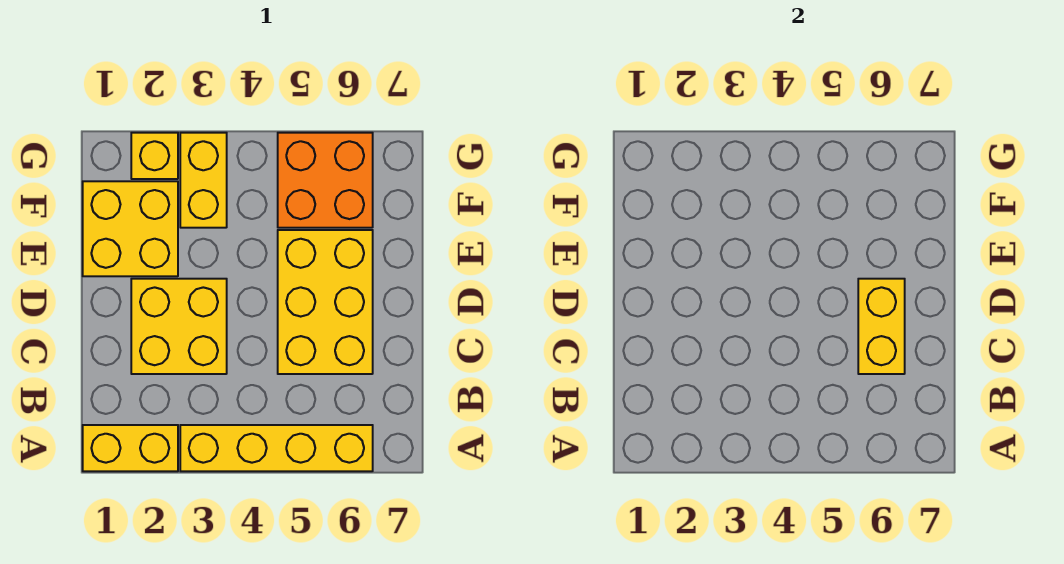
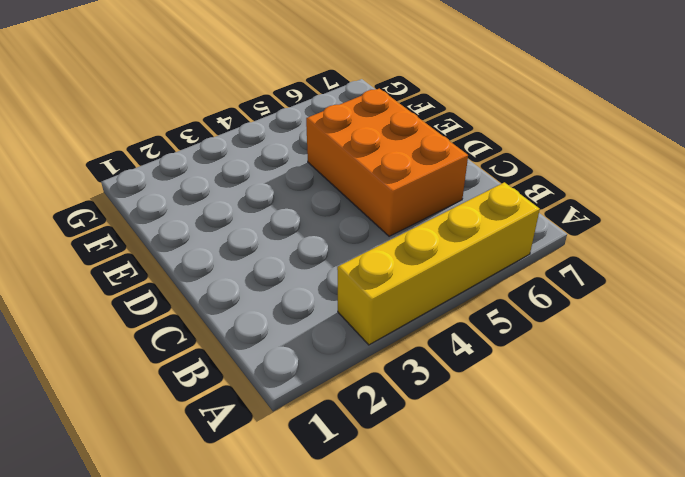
orange brick C5:E6 level 1 -> yellow brick C5:E6 level 1
none -> yellow brick A1:A2 level 1
none -> yellow brick C2:D3 level 1

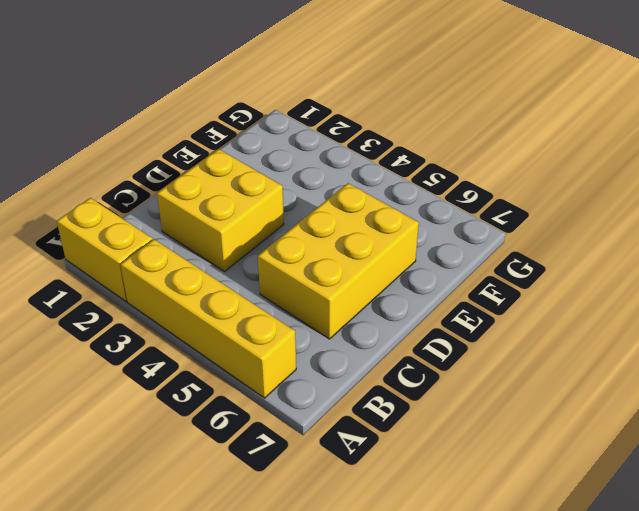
none -> yellow brick E1:F2 level 1
none -> yellow brick F3:G3 level 1

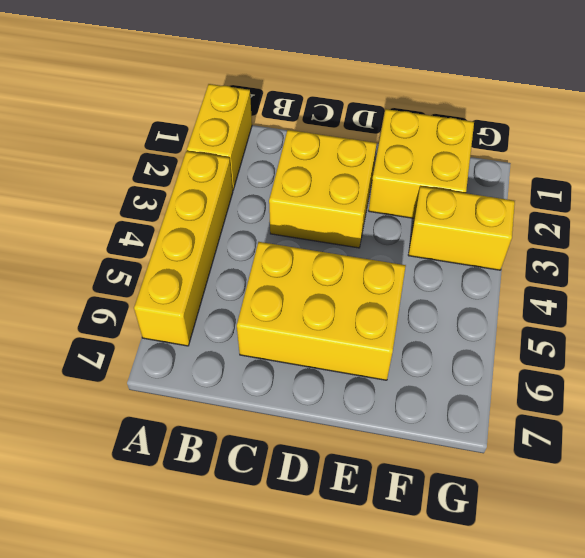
none -> orange brick F5:G6 level 1
none -> yellow brick G2 level 1

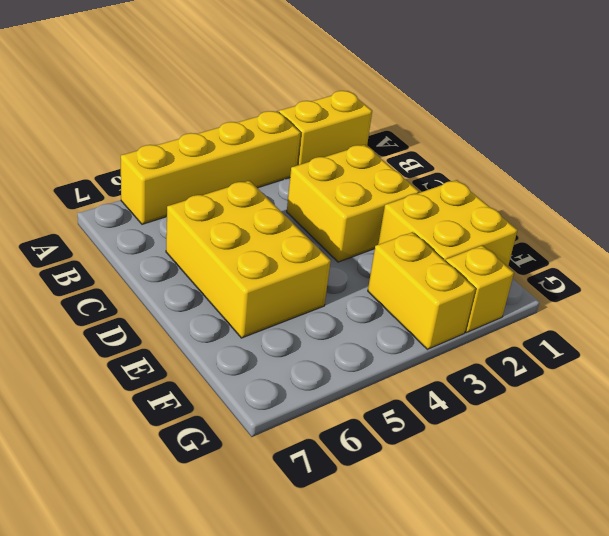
none -> orange brick F5:G6 level 1
none -> yellow brick C6:D6 level 2

